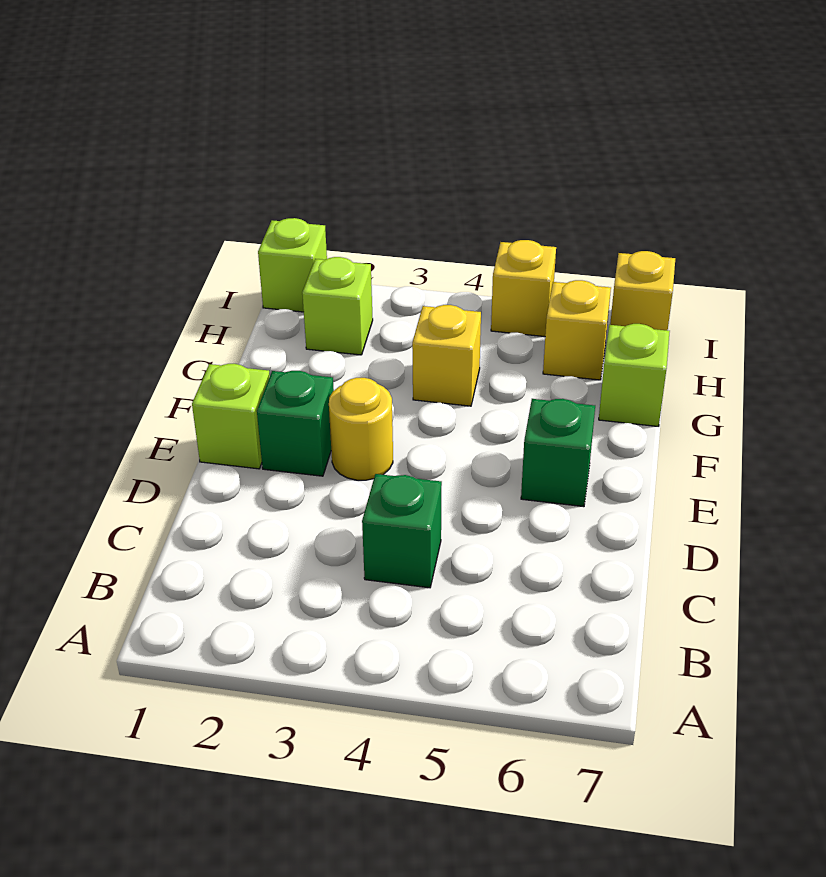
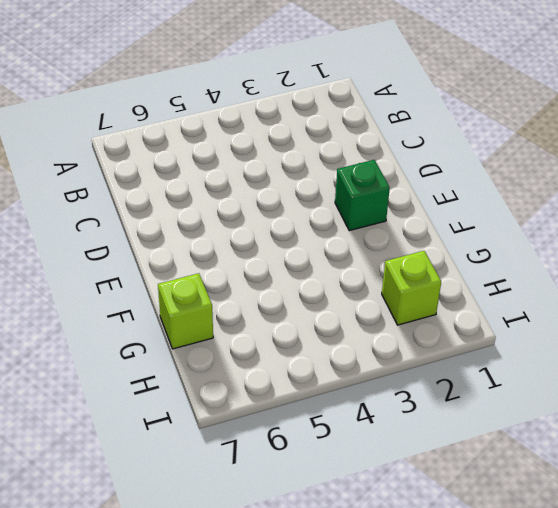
none -> green brick C4 level 1
none -> lime brick E1 level 1
none -> yellow round brick E3 level 1

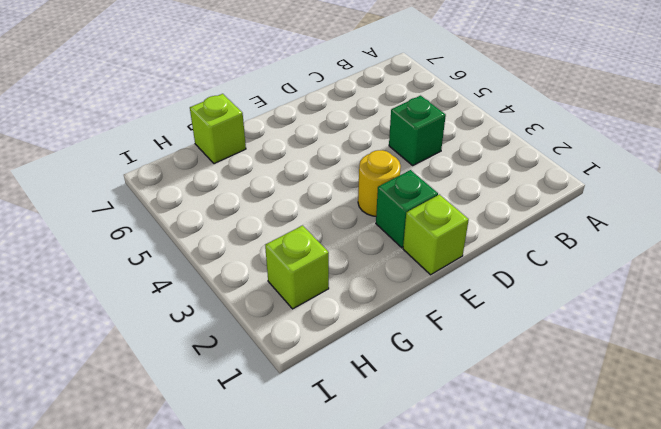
none -> green brick E6 level 1
none -> yellow brick G4 level 1
none -> yellow brick H6 level 1

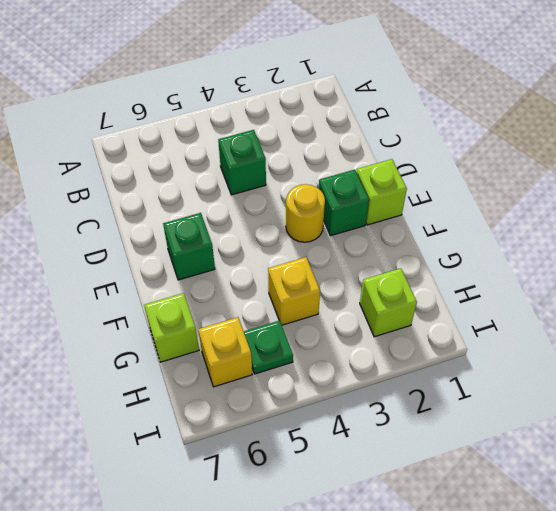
green plate H5 level 1 -> none
none -> lime brick I1 level 1
none -> yellow brick I5 level 1
none -> yellow brick I7 level 1

